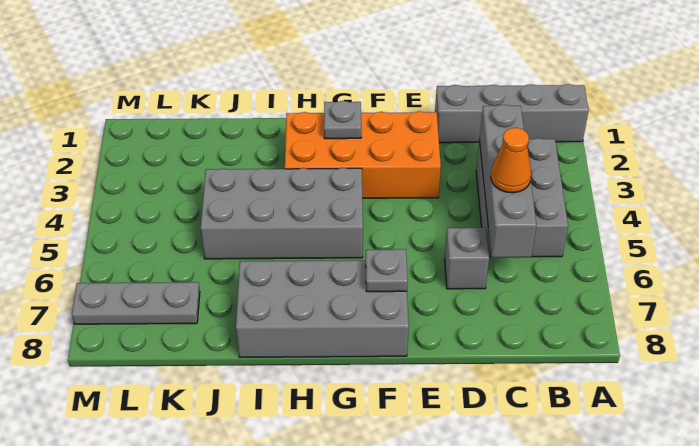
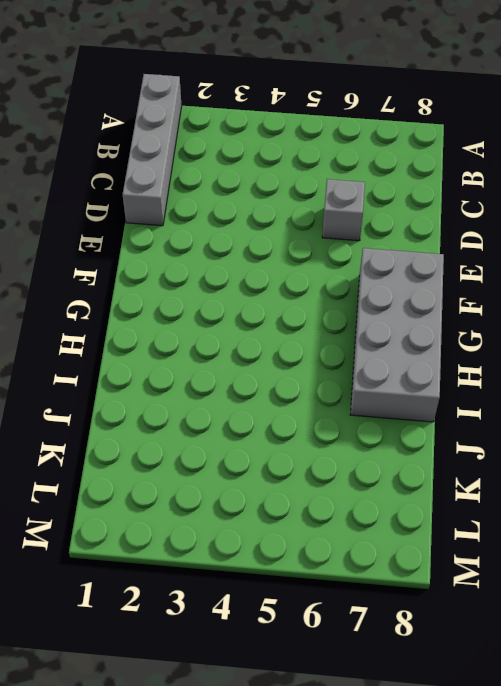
none -> grey brick B3:C5 level 1
none -> orange brick E2:H3 level 1

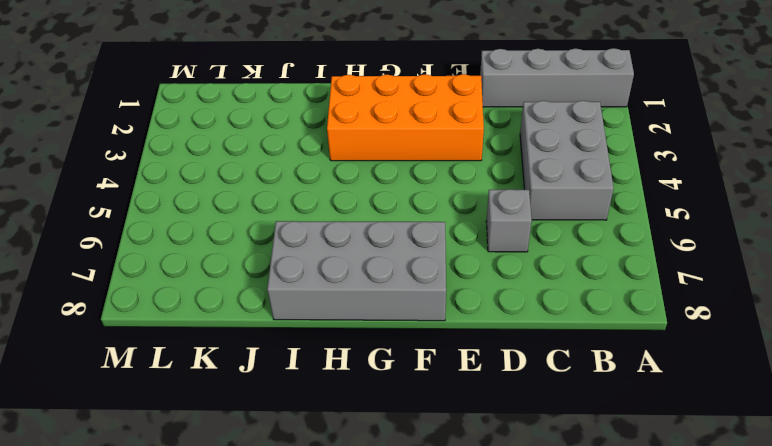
none -> grey brick G4:J5 level 1
none -> grey plate K7:M7 level 1

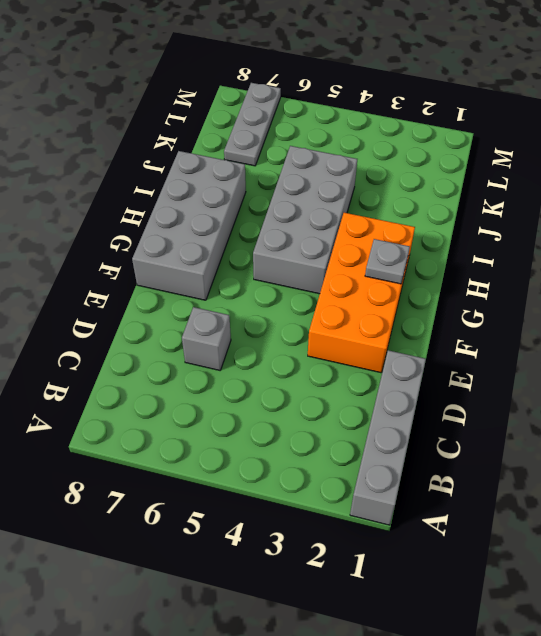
none -> grey brick B3:C5 level 1
none -> grey brick C3:C6 level 2

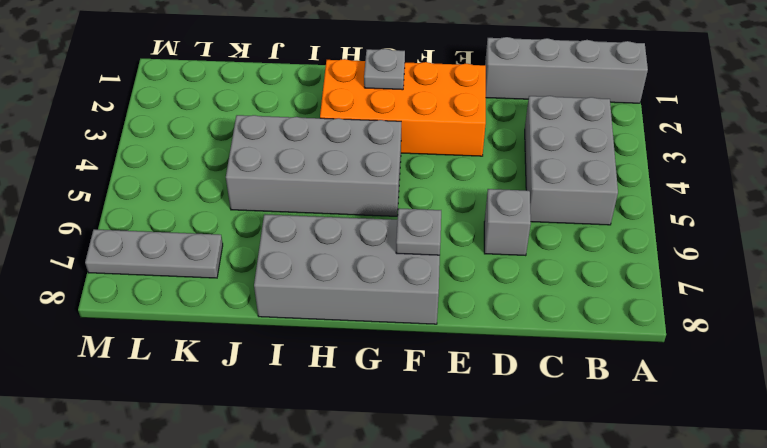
none -> grey brick C3:C6 level 2
none -> orange cone C5 level 3

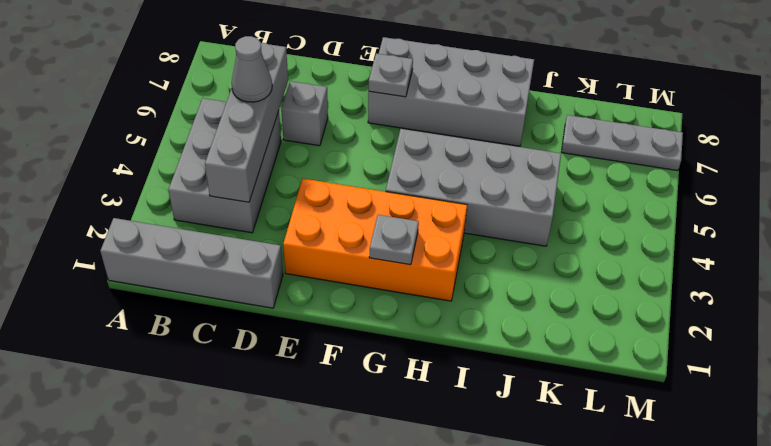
grey cone C5 level 3 -> orange cone C5 level 3

